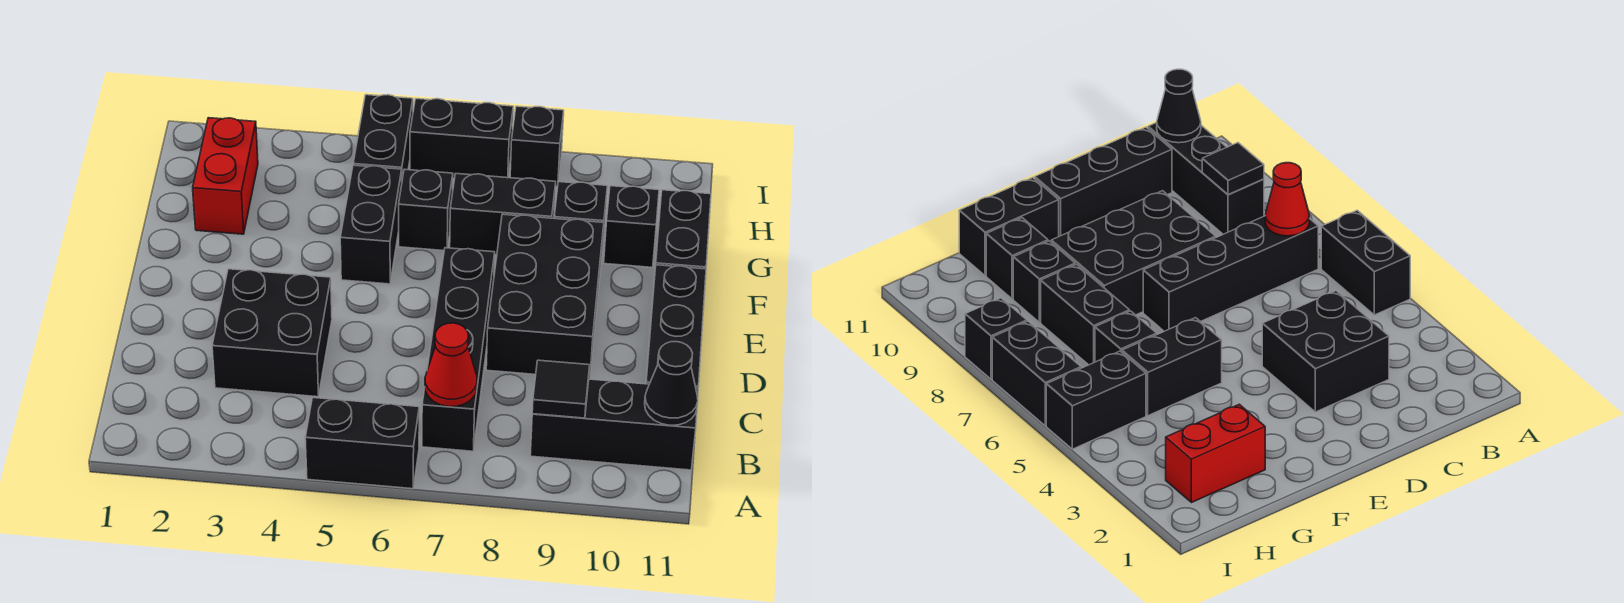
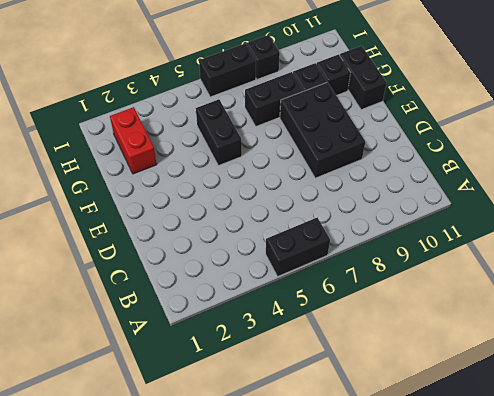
none -> black brick B7:E7 level 1
none -> black brick B9:B11 level 1
none -> black brick C3:D4 level 1

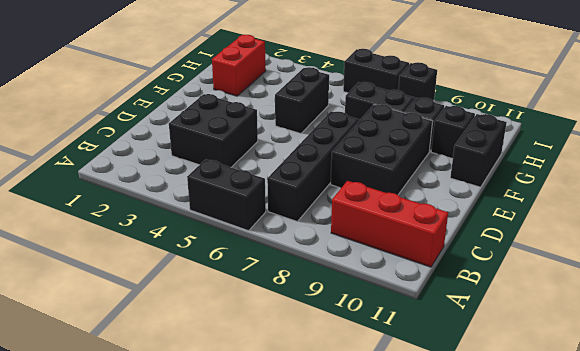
red brick B9:B11 level 1 -> black brick B9:B11 level 1
none -> black brick C11:E11 level 1
none -> black brick G6 level 1
none -> black brick H5:I5 level 1

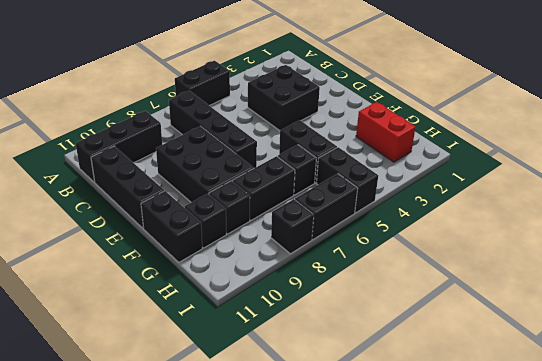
none -> red cone B7 level 2
none -> black tile B9 level 2
none -> black cone B11 level 2

